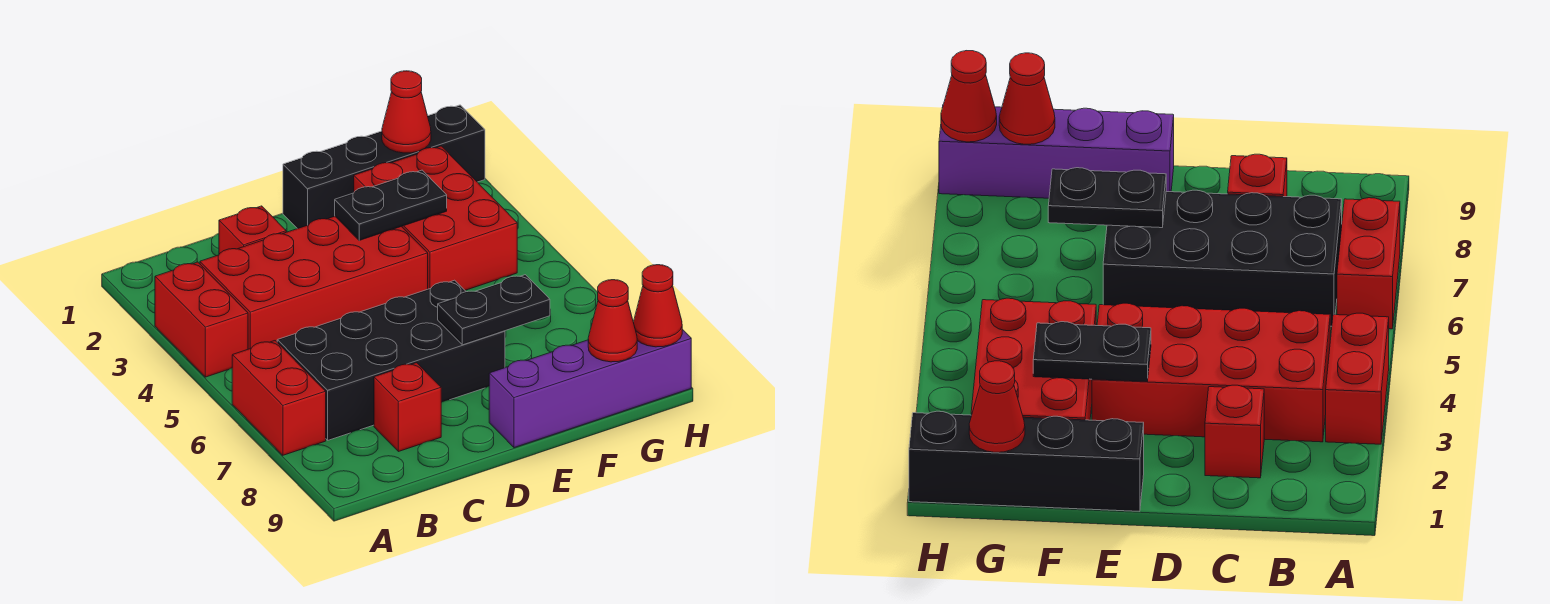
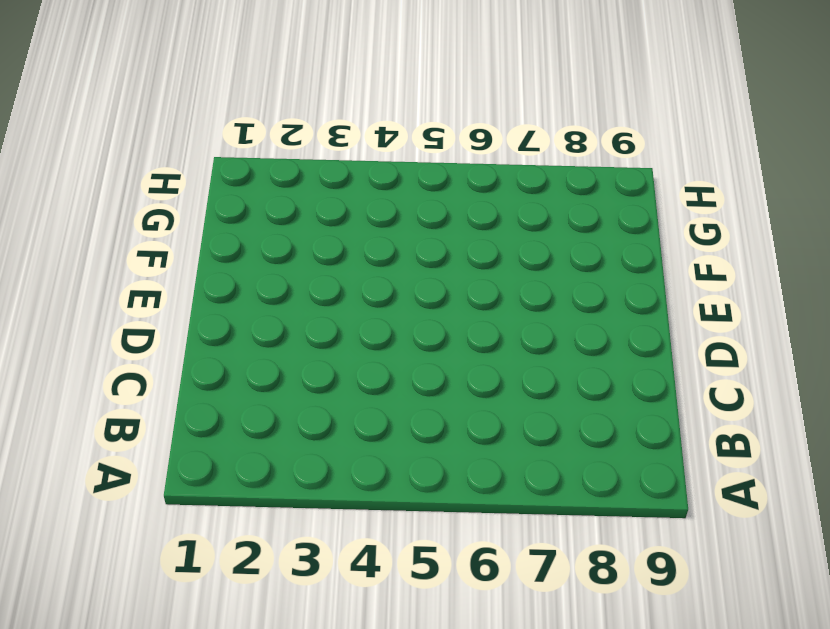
none -> red brick A3:A4 level 1
none -> red brick A6:A7 level 1
none -> red brick B3:E4 level 1

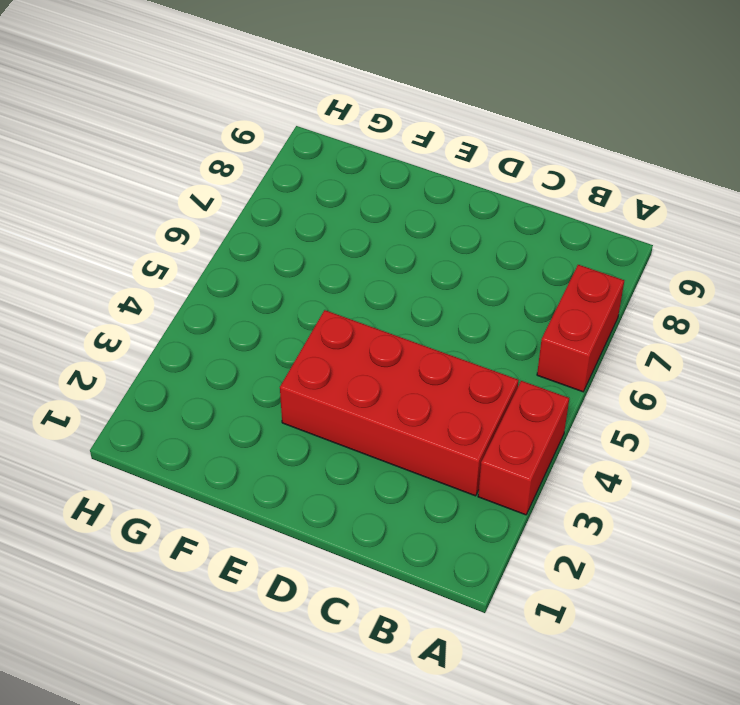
none -> black brick B6:E7 level 1
none -> red brick C2 level 1
none -> red brick C8 level 1

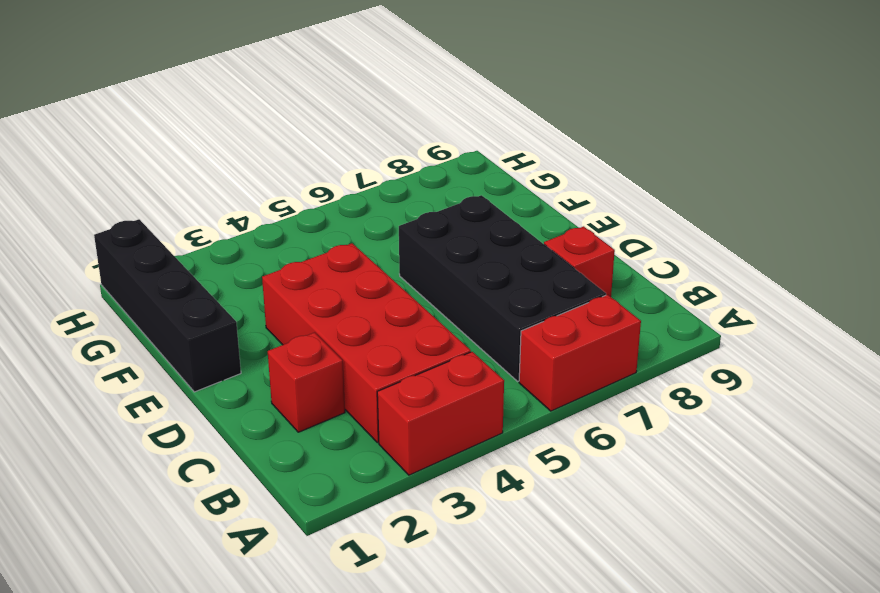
none -> purple brick E9:H9 level 1
none -> red brick F2:G4 level 1
none -> black plate E3:F3 level 2

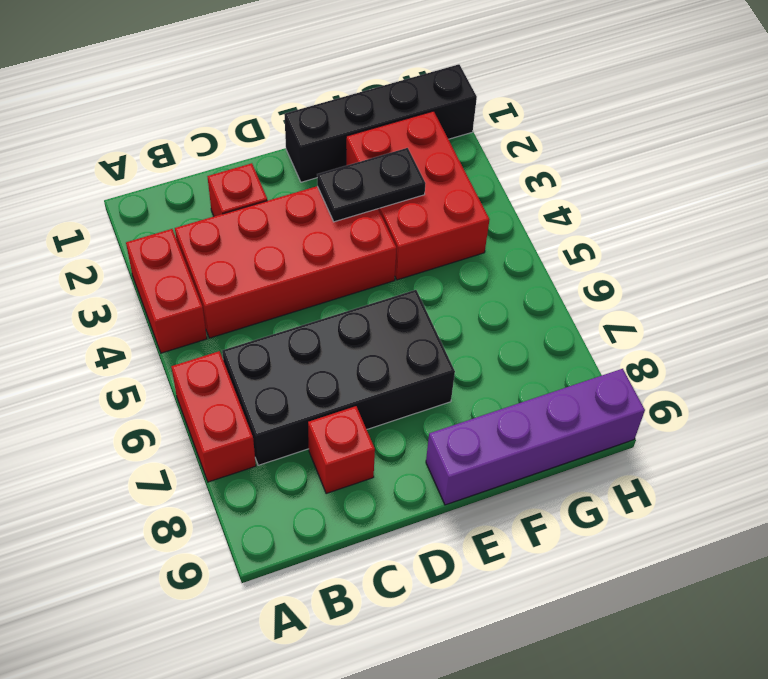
none -> black plate E7:F7 level 2
none -> red cone G1 level 2
none -> red cone G9 level 2

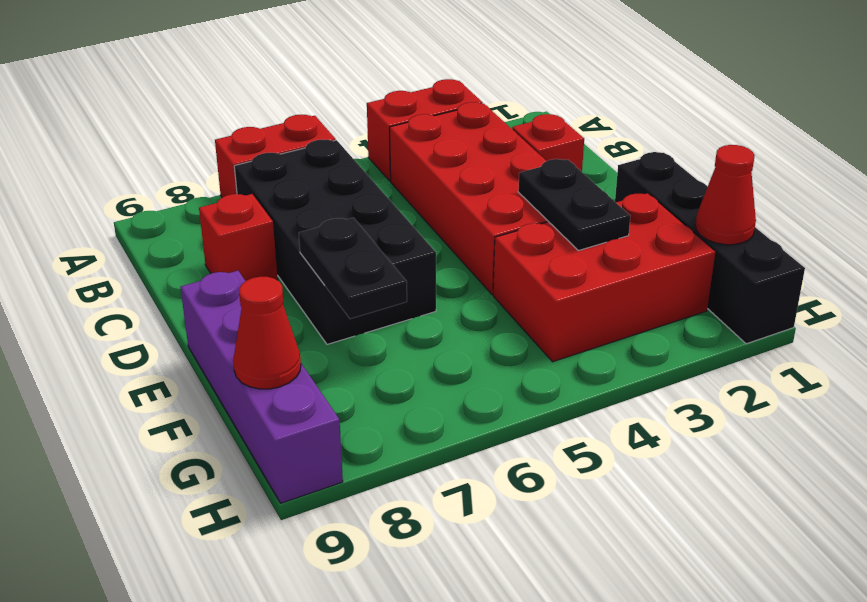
none -> red cone H9 level 2

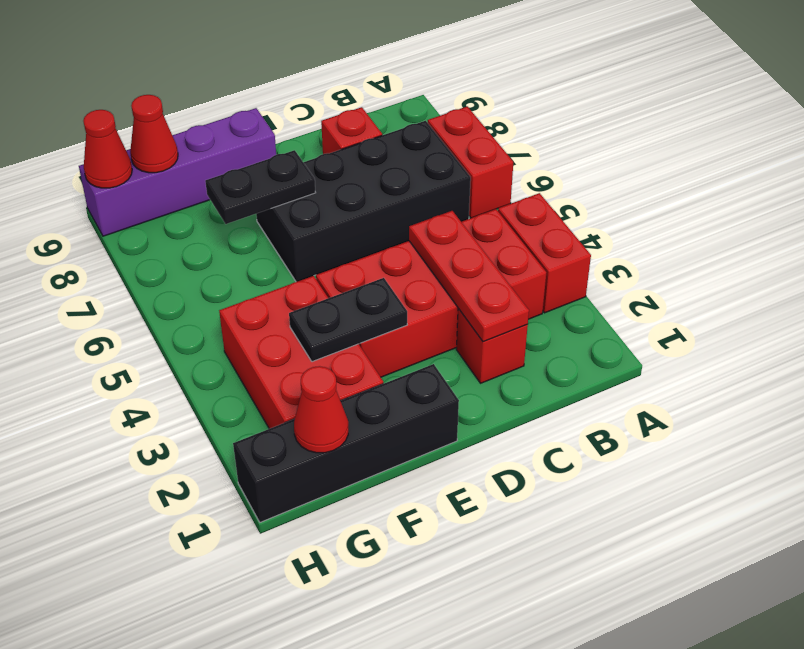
red plate C2:C4 level 2 -> none

